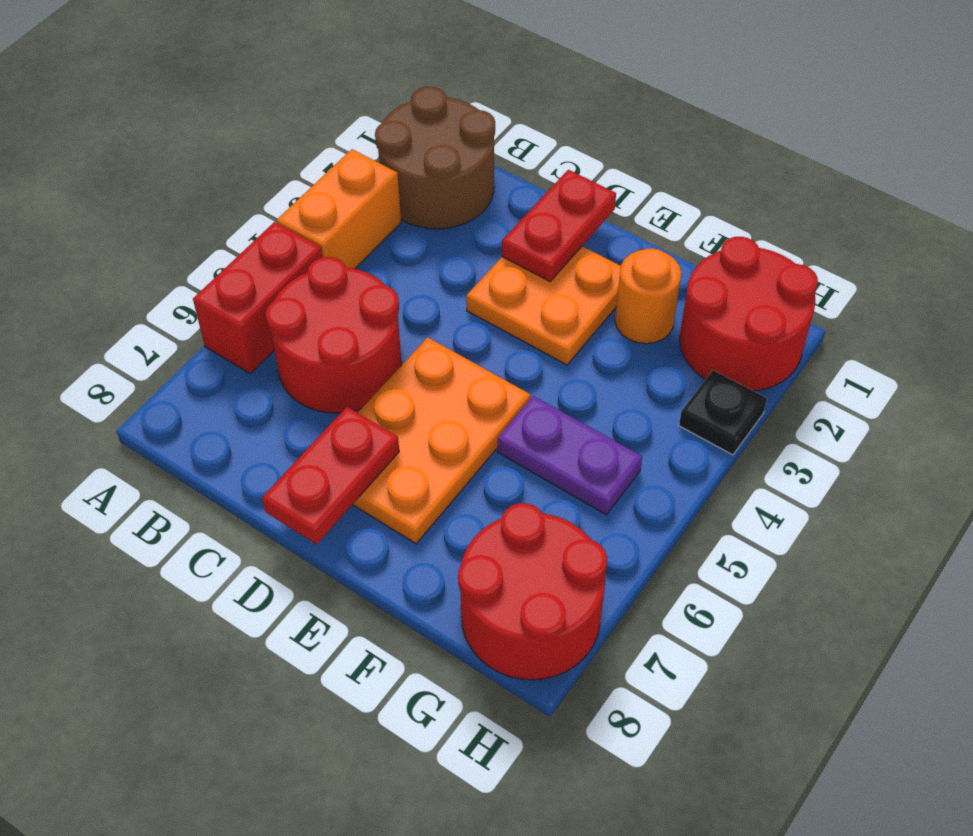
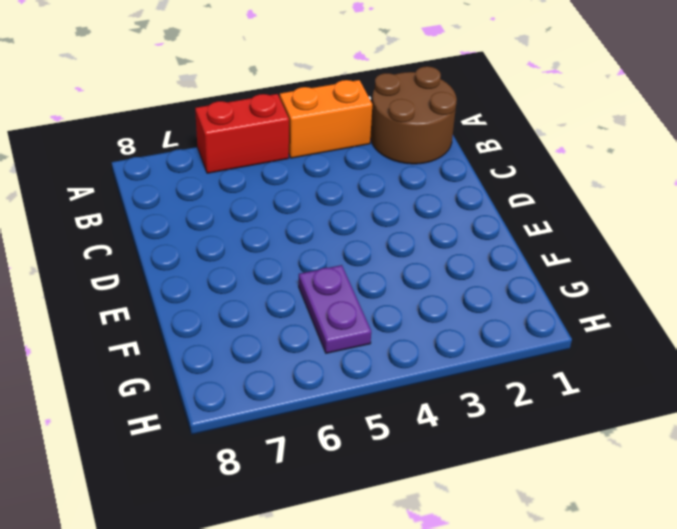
none -> red round brick B5:C6 level 1
none -> orange plate D2:E3 level 1
none -> orange plate D5:E7 level 1

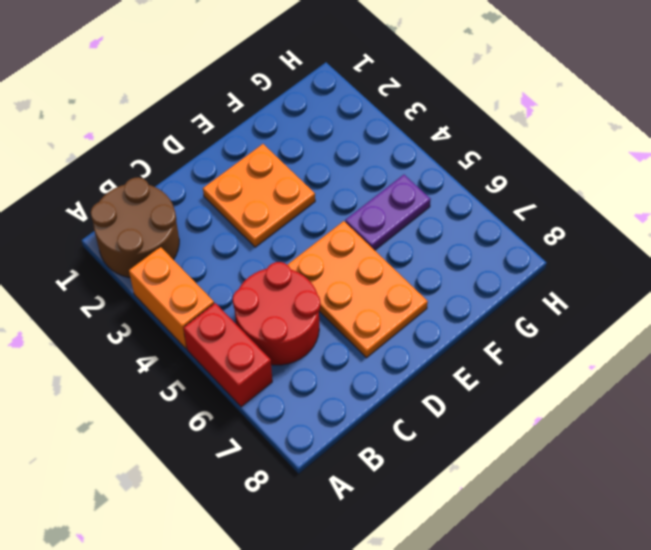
none -> orange round brick F2 level 1
none -> red round brick G1:H2 level 1
none -> red round brick G7:H8 level 1

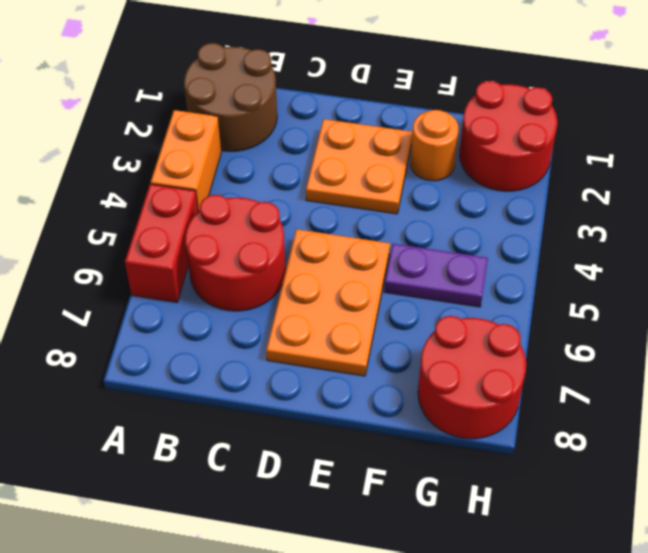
none -> black plate H3 level 1
none -> red plate D1:D2 level 2
none -> red plate D7:D8 level 2

